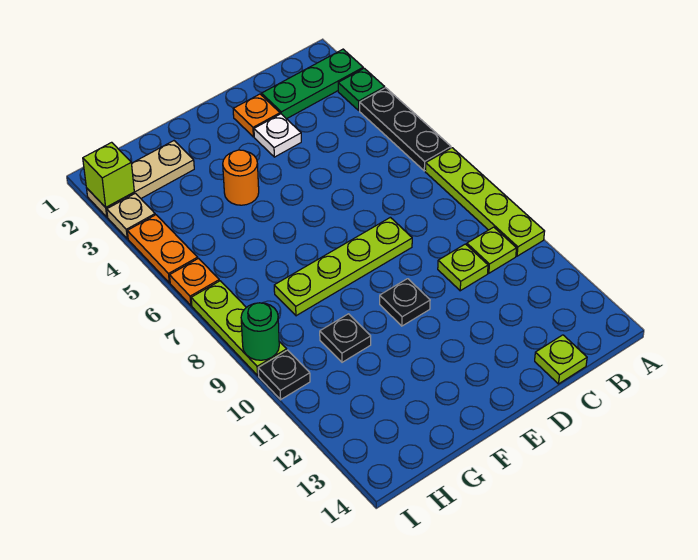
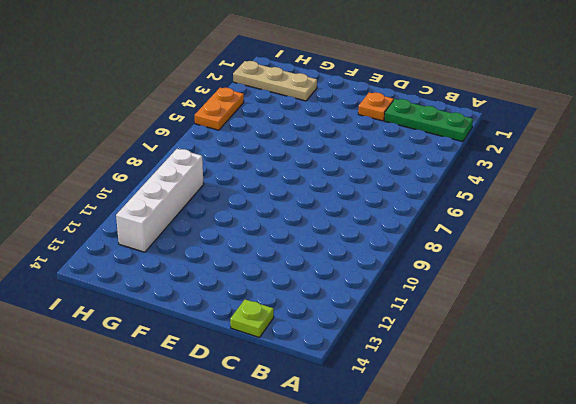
white brick H9:H12 level 1 -> none
none -> green plate A3 level 1
none -> black plate A4:A6 level 1
none -> lime plate A7:A10 level 1

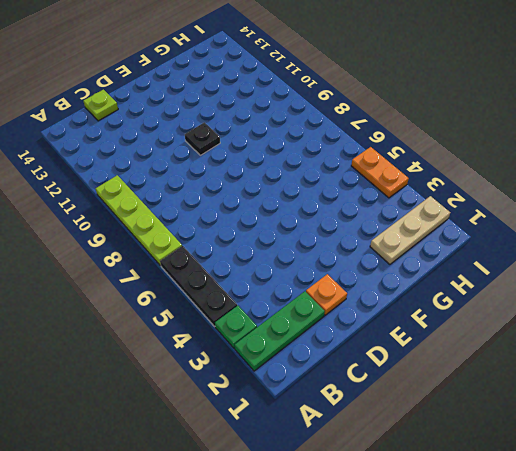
none -> lime plate B10 level 1
none -> lime plate C10 level 1
none -> white plate D3 level 1

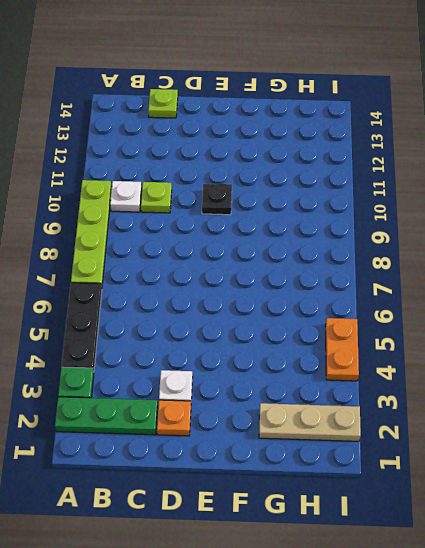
white plate B10 level 1 -> lime plate B10 level 1
none -> lime plate D8:G8 level 1
none -> orange round brick F4 level 1
none -> black plate G10 level 1

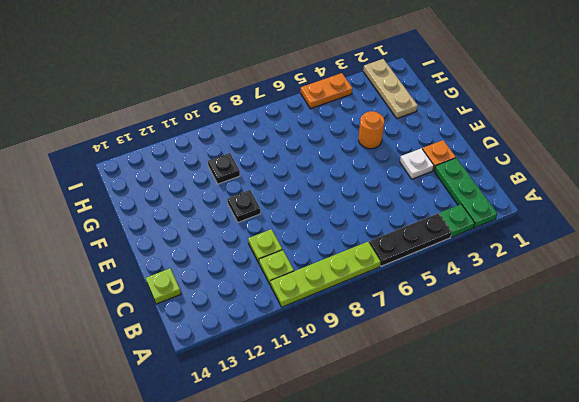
none -> lime plate D8:G8 level 1
none -> tan plate I3 level 1
none -> orange plate I6 level 1

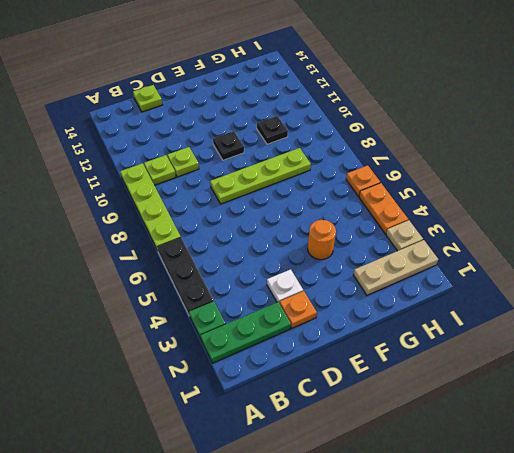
none -> lime plate I7:I9 level 1
none -> black plate I10 level 1
none -> lime brick I2 level 2

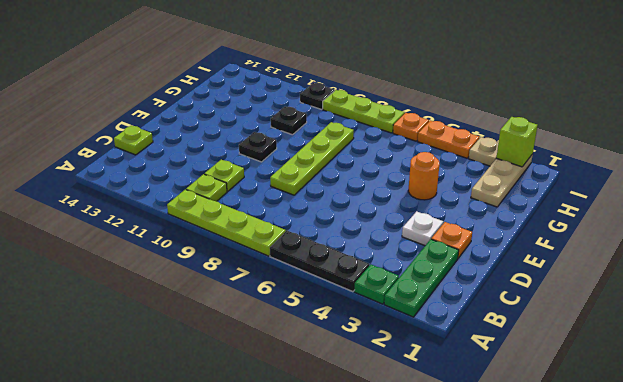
none -> green round brick I9 level 2

